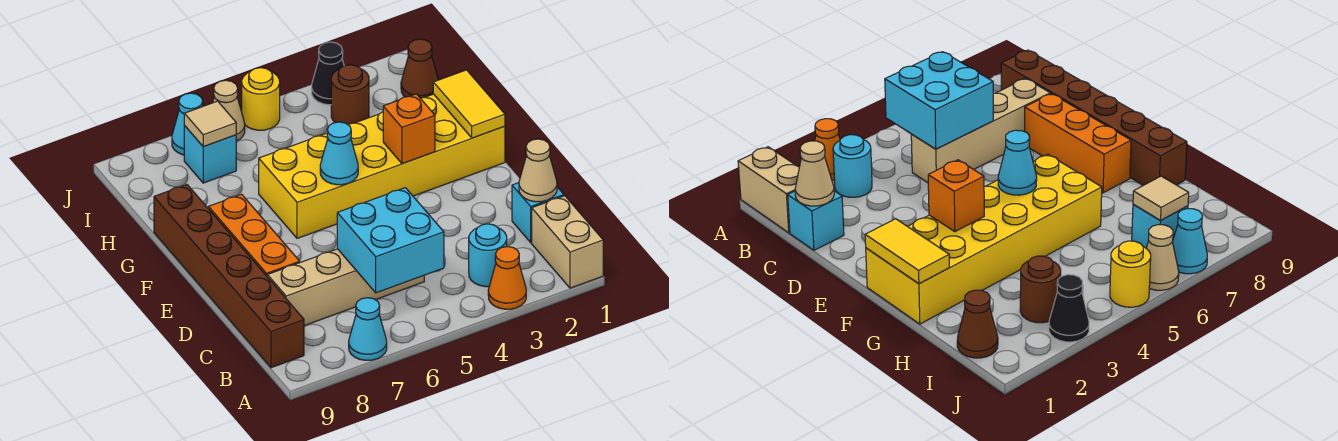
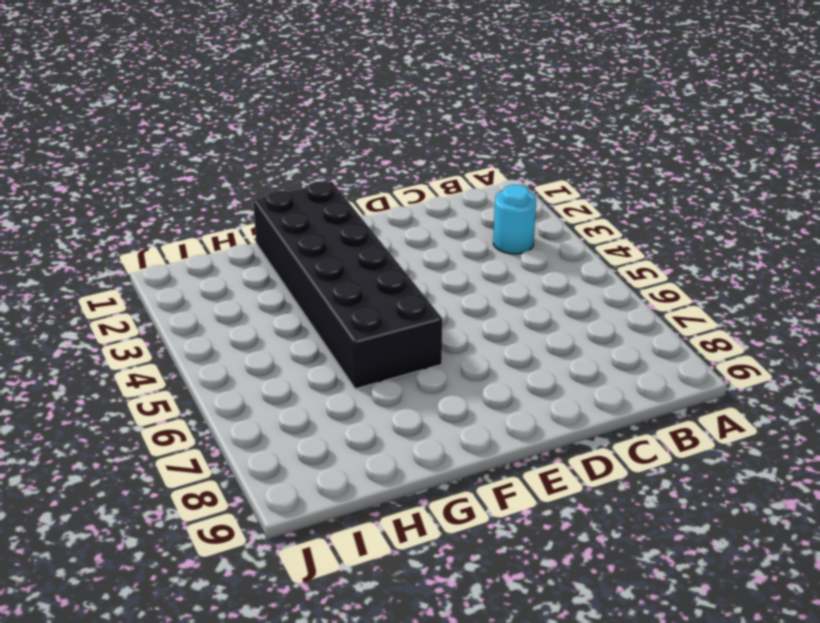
black brick F1:G6 level 1 -> yellow brick F1:G6 level 1
none -> tan brick A1:B1 level 1
none -> orange cone A3 level 1
none -> cyan cone A7 level 1

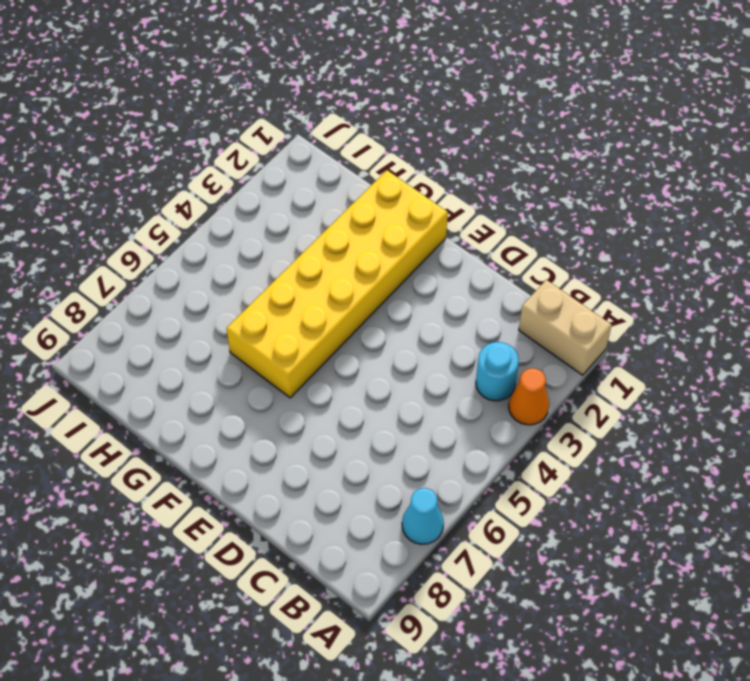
none -> brown brick B9:G9 level 1
none -> cyan brick C1 level 1
none -> tan brick C5:C8 level 1

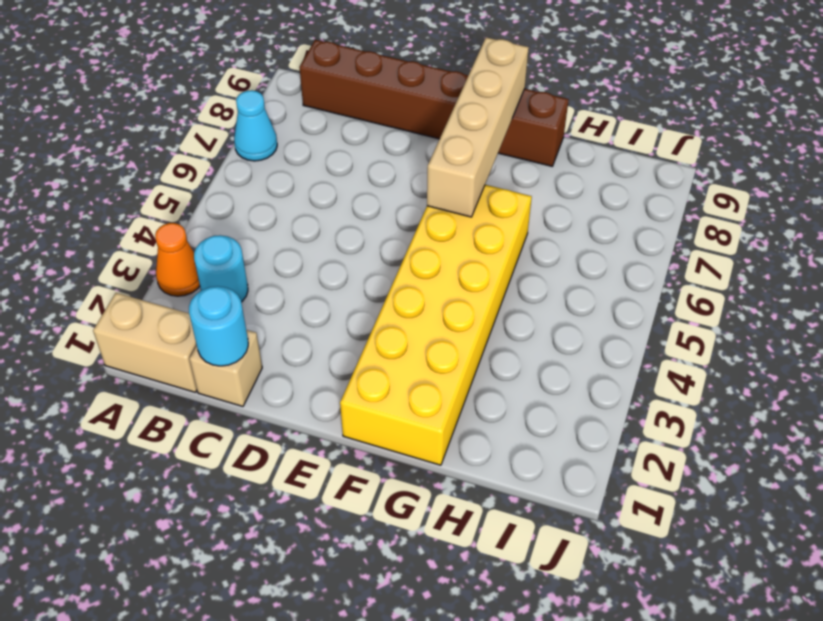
tan brick C1 level 1 -> cyan brick C1 level 1
cyan round brick C1 level 2 -> tan cone C1 level 2
tan brick F6:F9 level 2 -> tan brick C5:C8 level 1
none -> orange brick D8:F8 level 1
none -> brown cone I1 level 1
none -> brown round brick I3 level 1

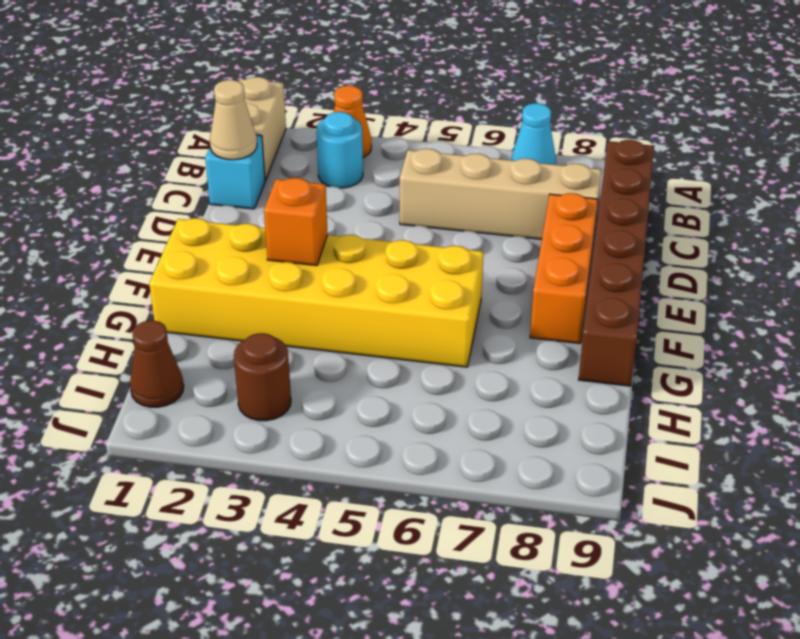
none -> cyan brick I7 level 1
none -> black cone J3 level 1
none -> yellow round brick J5 level 1

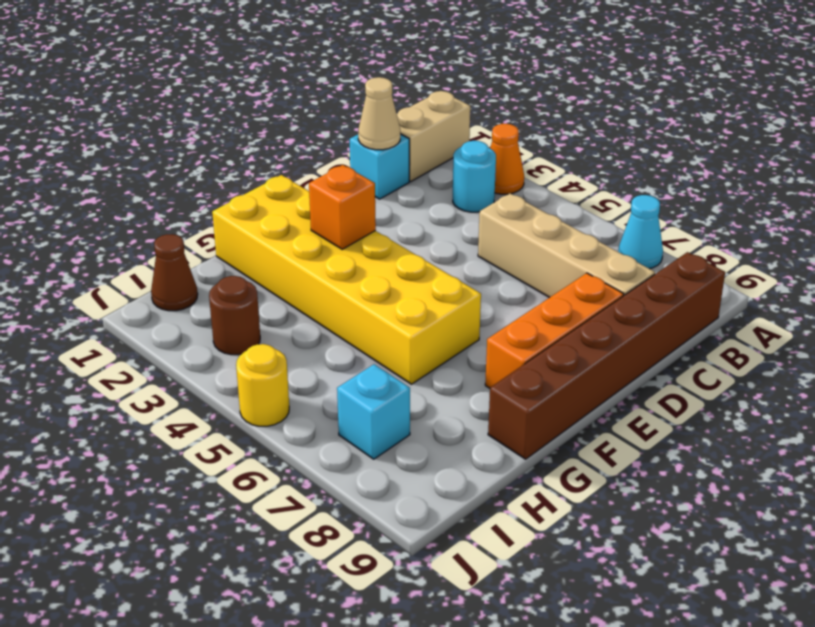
none -> black cone J3 level 1
none -> tan cone J6 level 1
none -> cyan cone J7 level 1

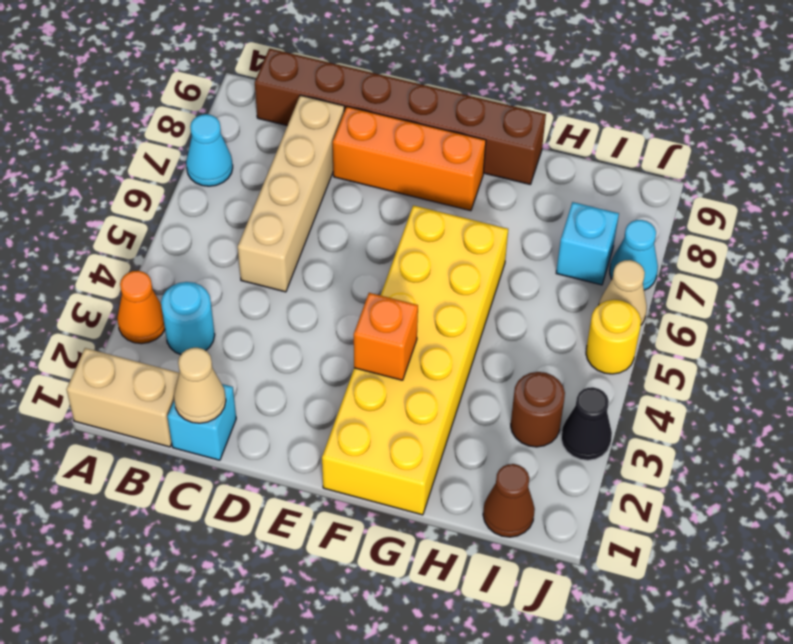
none -> cyan brick B5:C6 level 2
none -> yellow tile F1:G1 level 2
none -> cyan cone F5 level 2

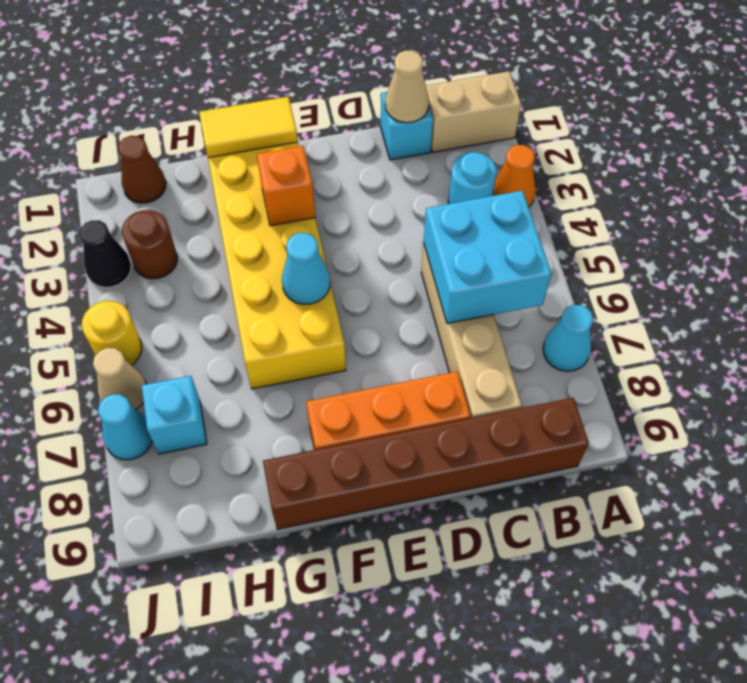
none -> tan tile I7 level 2

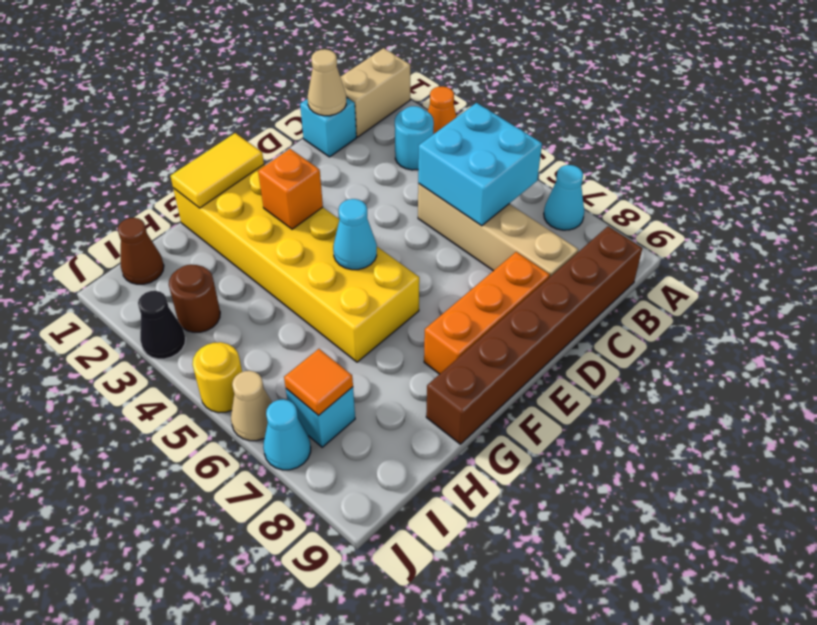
orange tile I7 level 2 -> tan tile I7 level 2

